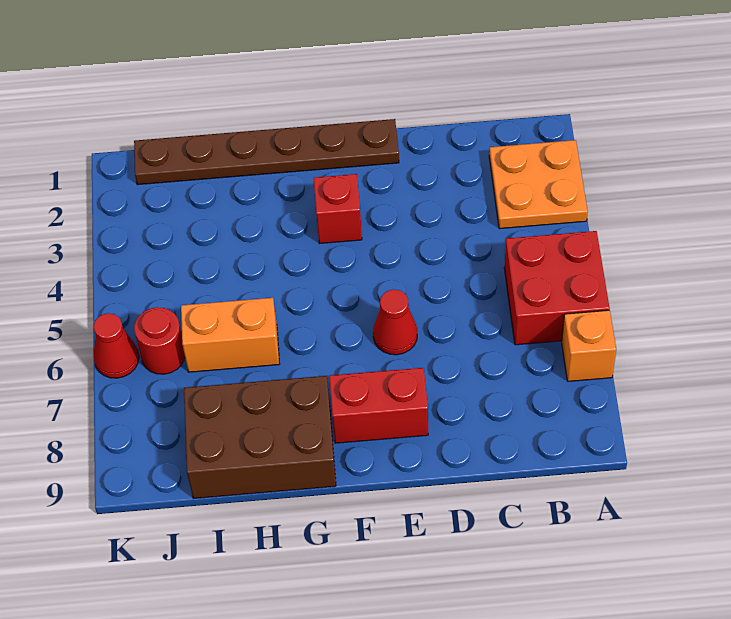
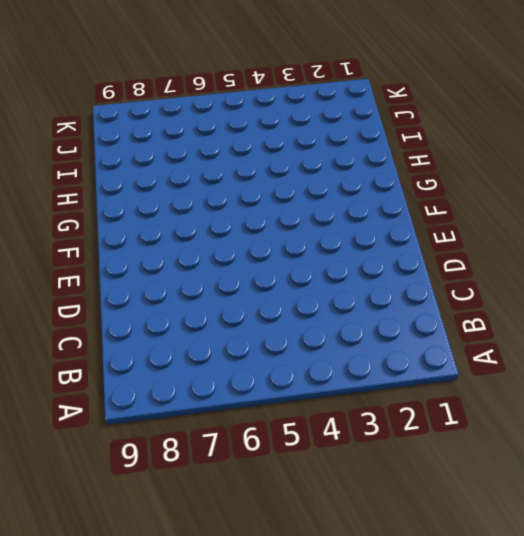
none -> orange plate A2:B3 level 1
none -> red brick A5:B6 level 1

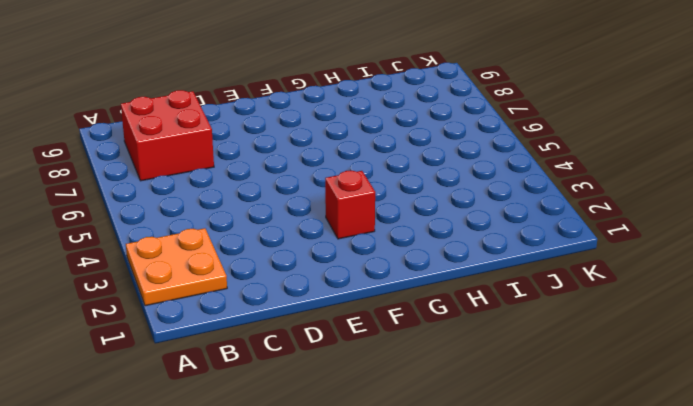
red brick B7:C8 level 1 -> red brick A5:B6 level 1
none -> orange brick A7 level 1
none -> brown plate E1:J1 level 1

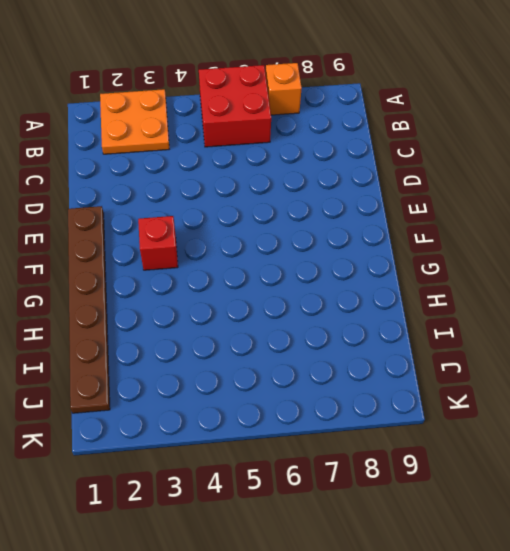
none -> red cone E6 level 1
none -> red brick E8:F8 level 1

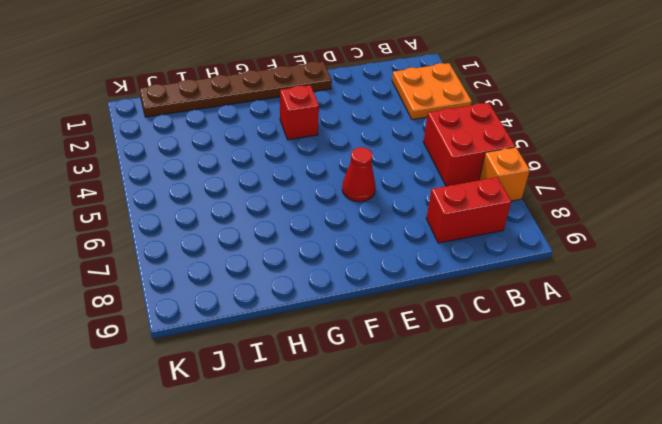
red brick B8:C8 level 1 -> red brick E8:F8 level 1
none -> brown brick G8:I9 level 1
none -> orange brick H6:I6 level 1

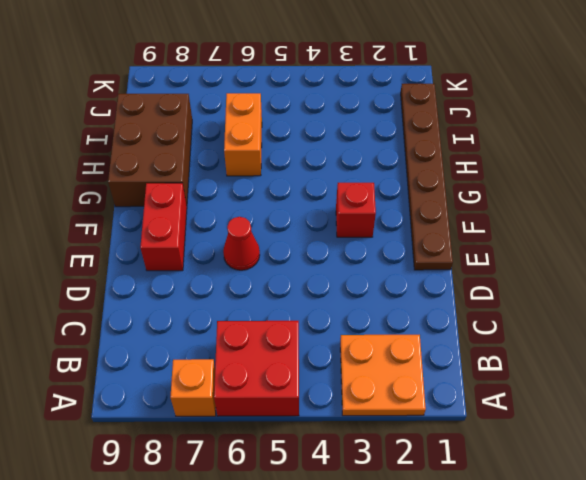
none -> red round brick J6 level 1
none -> red cone K6 level 1

